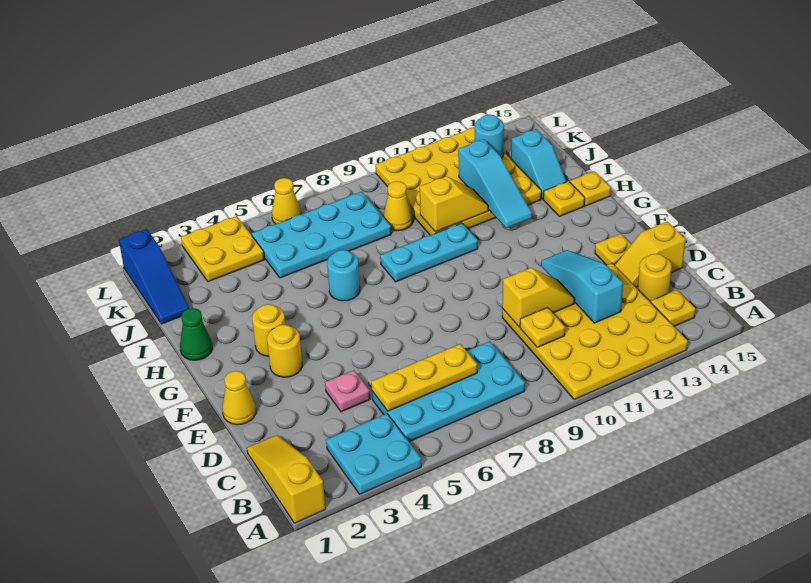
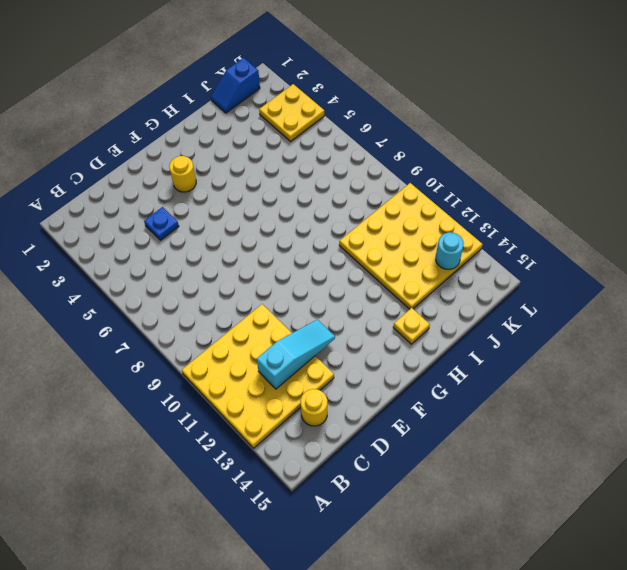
blue plate D4 level 1 -> pink plate D4 level 1
blue slope J1:K1 level 1 top K -> blue slope J1:L1 level 1 top L
none -> yellow slope A1:C1 level 1 top A
none -> cyan plate A3:B4 level 1
none -> cyan plate B5:C8 level 1
none -> yellow plate B14 level 1

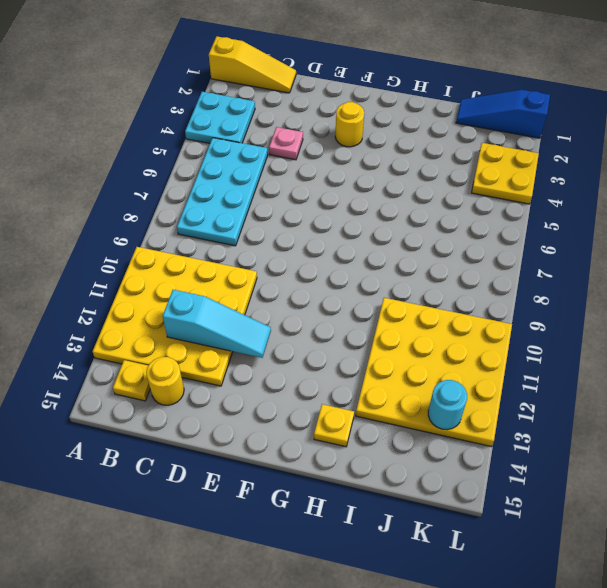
none -> yellow slope D14:D15 level 1 top 15
none -> yellow cone E1 level 1
none -> yellow plate E14 level 1
none -> yellow round brick G3 level 1

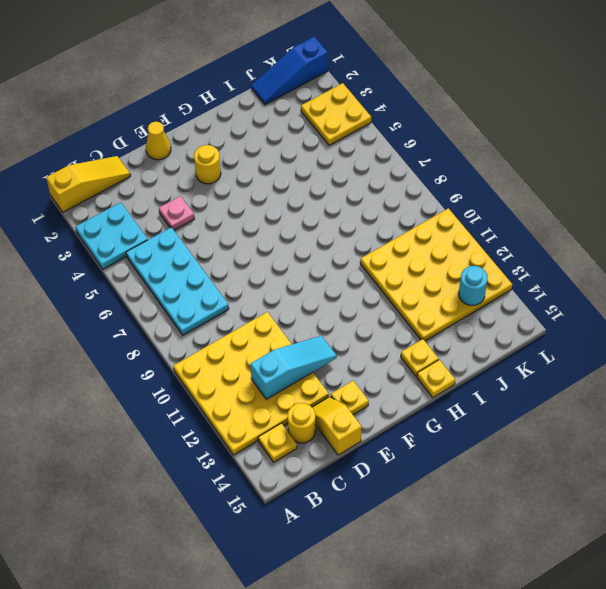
none -> yellow round brick G3 level 1
none -> green cone H1 level 1
none -> cyan round brick H6 level 1
none -> cyan plate H8:H10 level 1

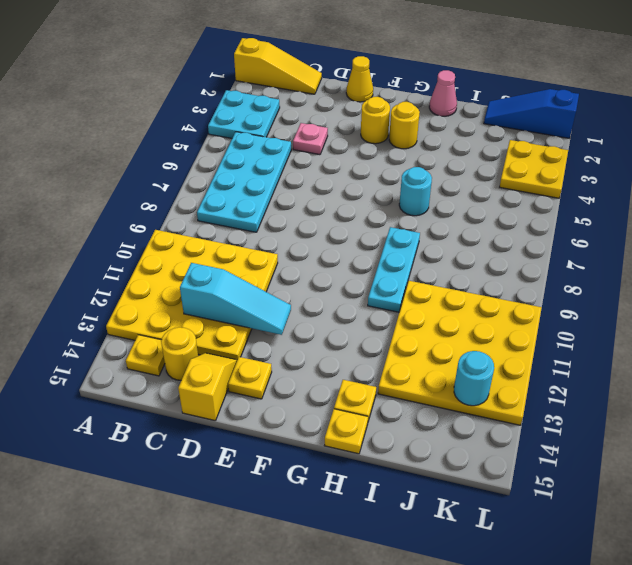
pink cone H1 level 1 -> green cone H1 level 1
none -> cyan slope I14:J14 level 1 top J
none -> cyan plate J5:K8 level 1
none -> yellow cone J9 level 1
none -> yellow cone L6 level 1

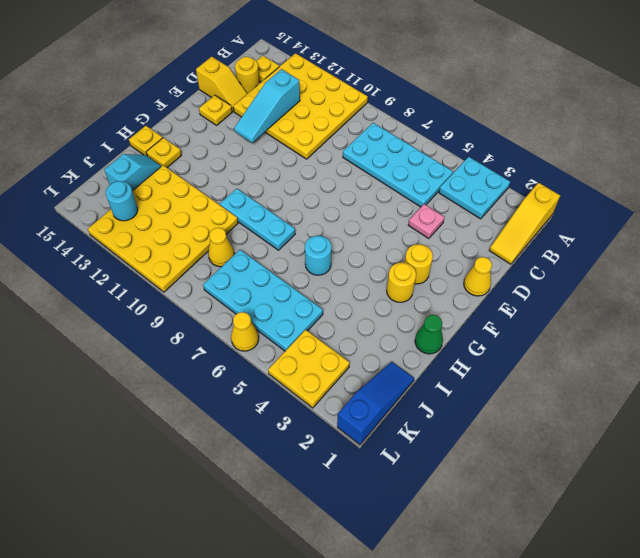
none -> yellow plate C5:C7 level 2
none -> yellow plate C10 level 2
none -> yellow slope D10:D11 level 2 top 10
none -> cyan slope H12:J12 level 2 top J

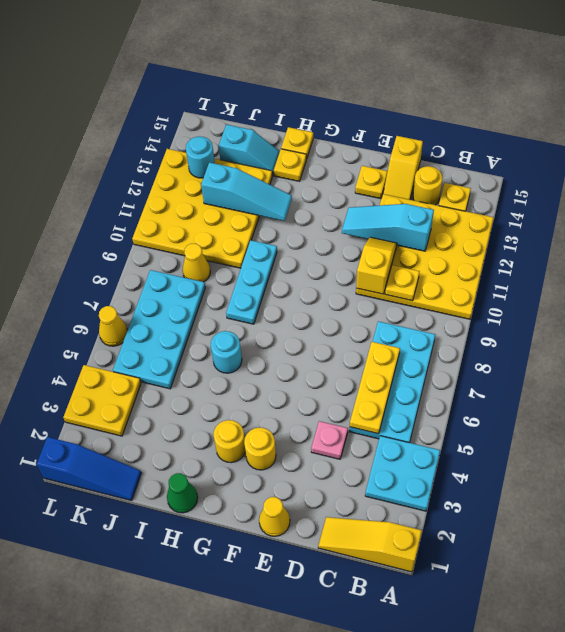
none -> yellow slope I10:I11 level 2 top 10

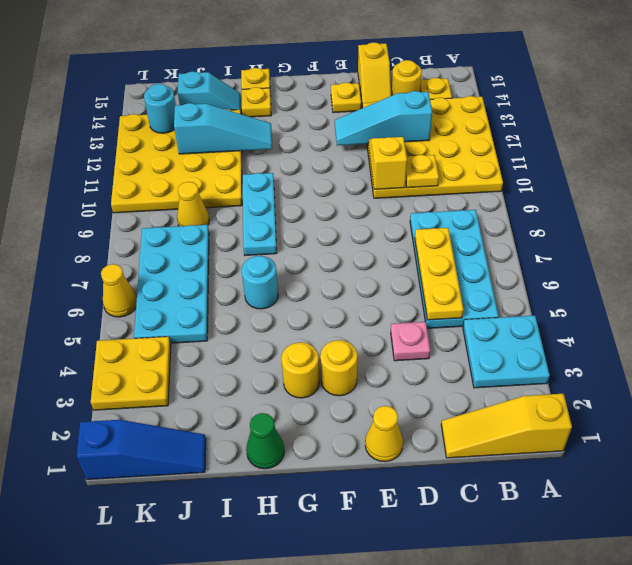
none -> yellow slope I10:I11 level 2 top 10

